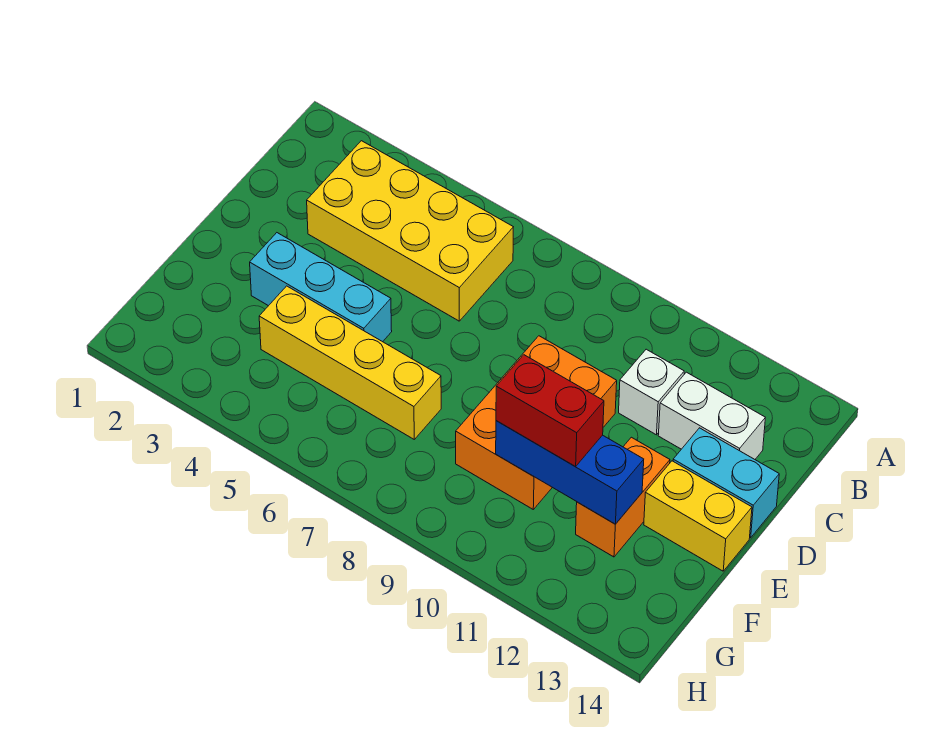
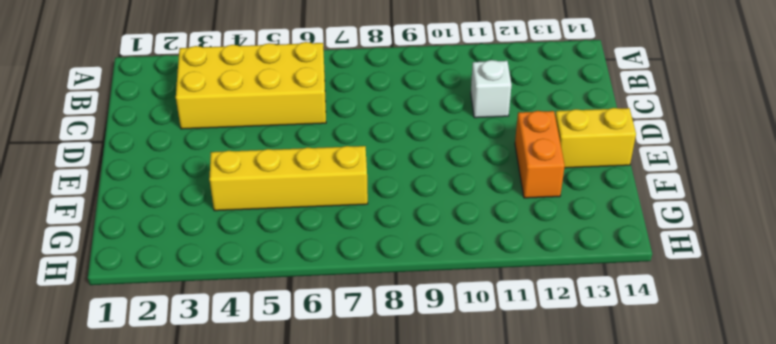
none -> white brick C12:C13 level 1
none -> orange brick D9:F10 level 1

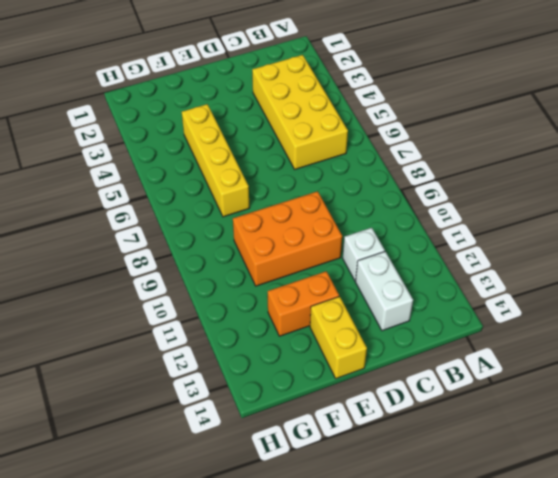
none -> cyan brick D13:D14 level 1
none -> cyan brick E3:E5 level 1

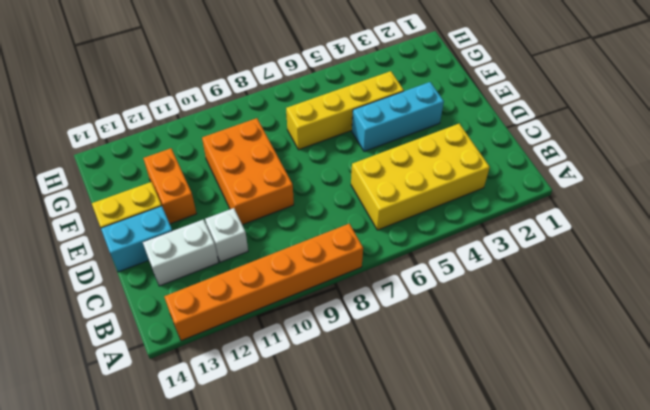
orange brick A8:A13 level 1 -> none
none -> blue brick F10:F12 level 2
none -> red brick F10:F11 level 3

